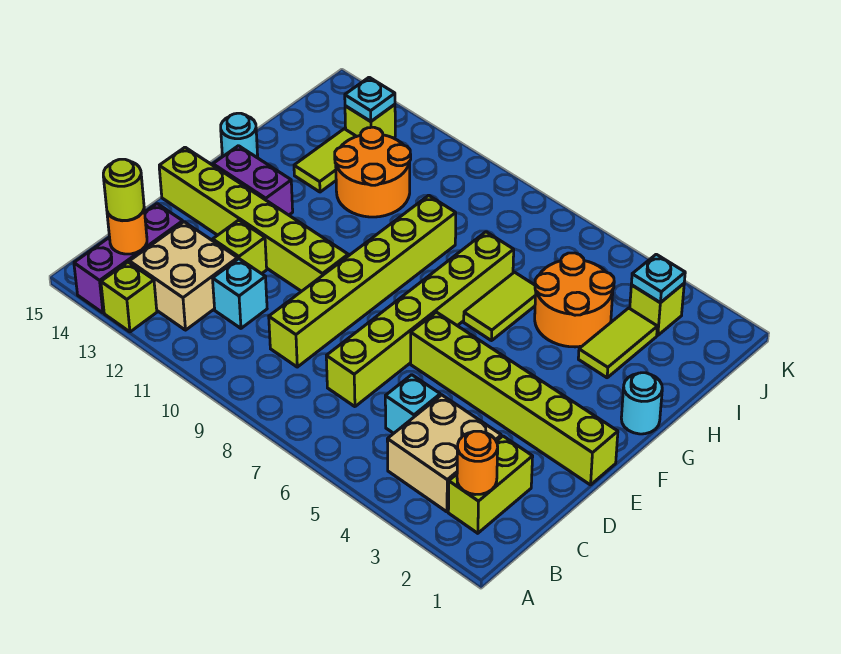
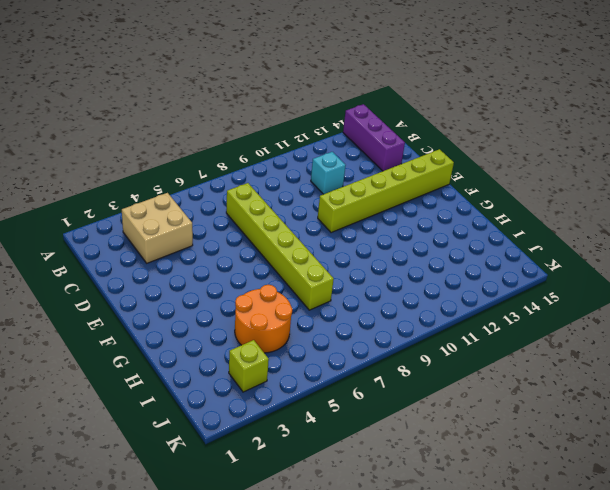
none -> lime brick A13 level 1
none -> lime brick B2:C2 level 1
none -> tan brick B12:C13 level 1

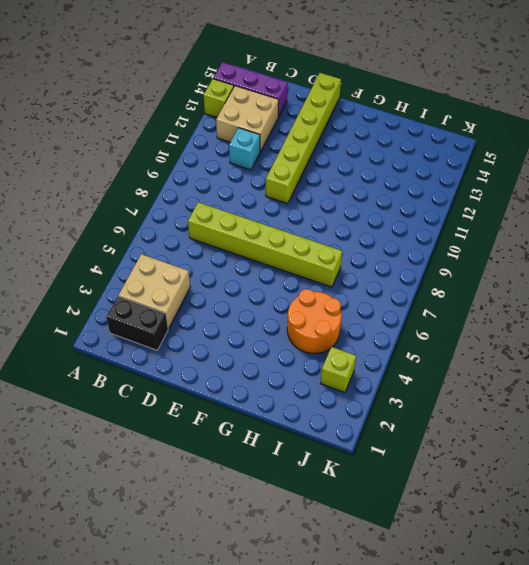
black brick B2:C2 level 1 -> lime brick B2:C2 level 1
none -> cyan brick C5 level 1
none -> lime brick C9:H9 level 1
none -> lime brick D12 level 1

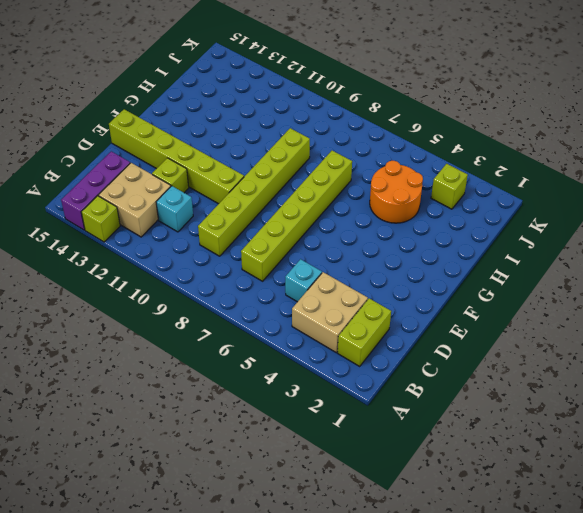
none -> lime brick E1:E6 level 1
none -> purple brick F13:F14 level 1
none -> cyan round brick G1 level 1

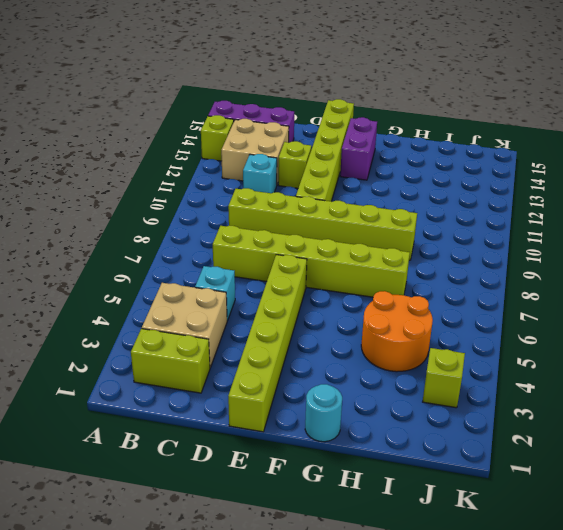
none -> lime tile G6:H6 level 1
none -> cyan round brick G15 level 1
none -> lime tile H3:I3 level 1

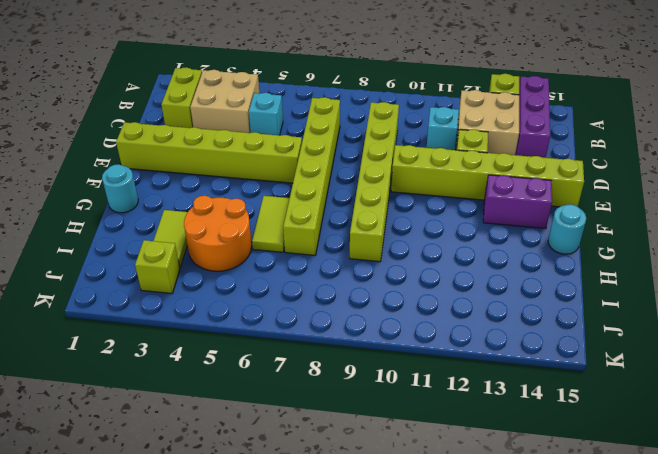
none -> orange round brick H11:I12 level 1
none -> lime tile H13:I13 level 1
none -> lime brick J13 level 1

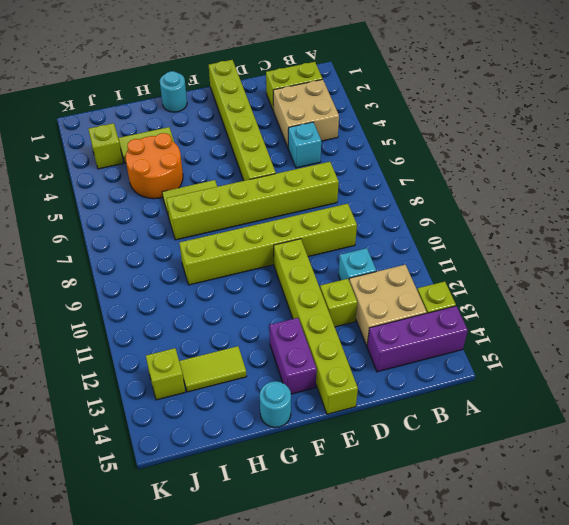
none -> orange round brick H11:I12 level 1
none -> orange round brick B2 level 2
none -> orange round brick B14 level 2

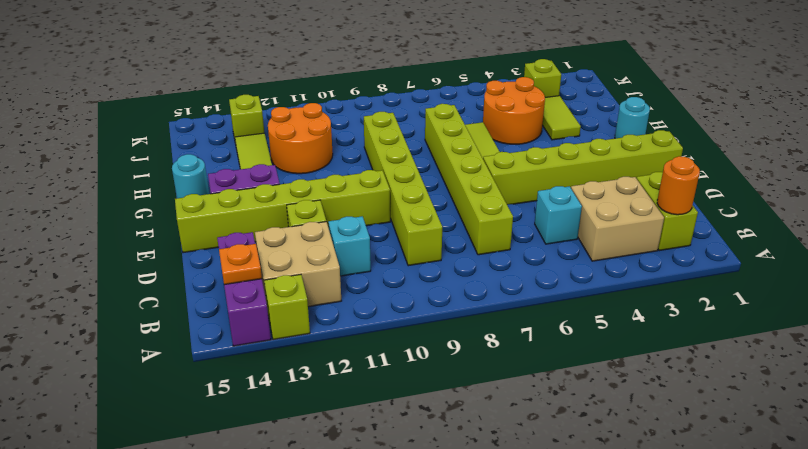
orange plate B14 level 2 -> orange round brick B14 level 2
none -> cyan plate J3 level 2
none -> cyan plate J13 level 2
none -> lime round brick B14 level 3

